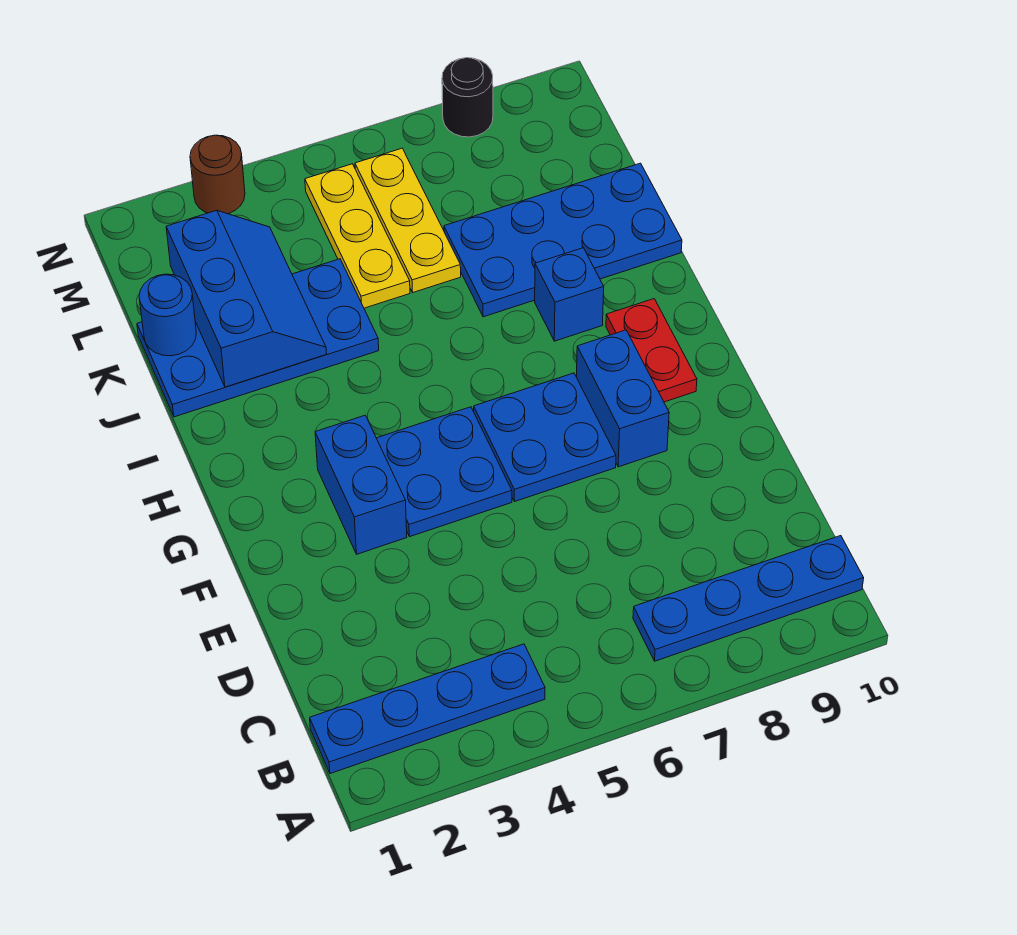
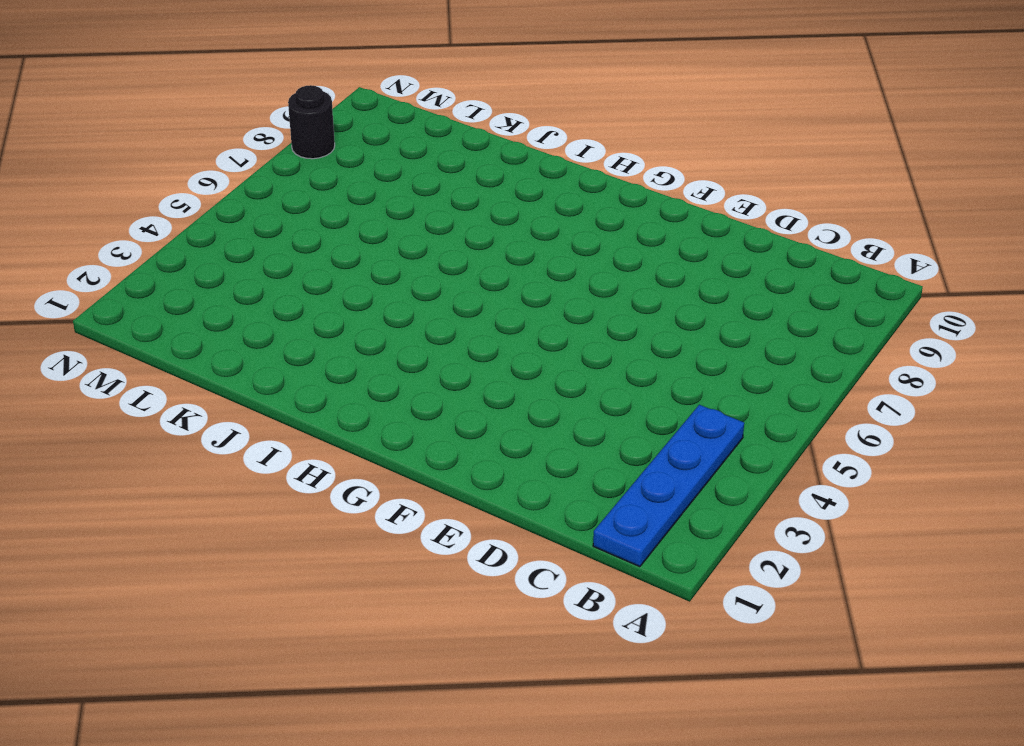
none -> blue plate B7:B10 level 1
none -> blue brick F3:G3 level 1
none -> blue plate F4:G5 level 1

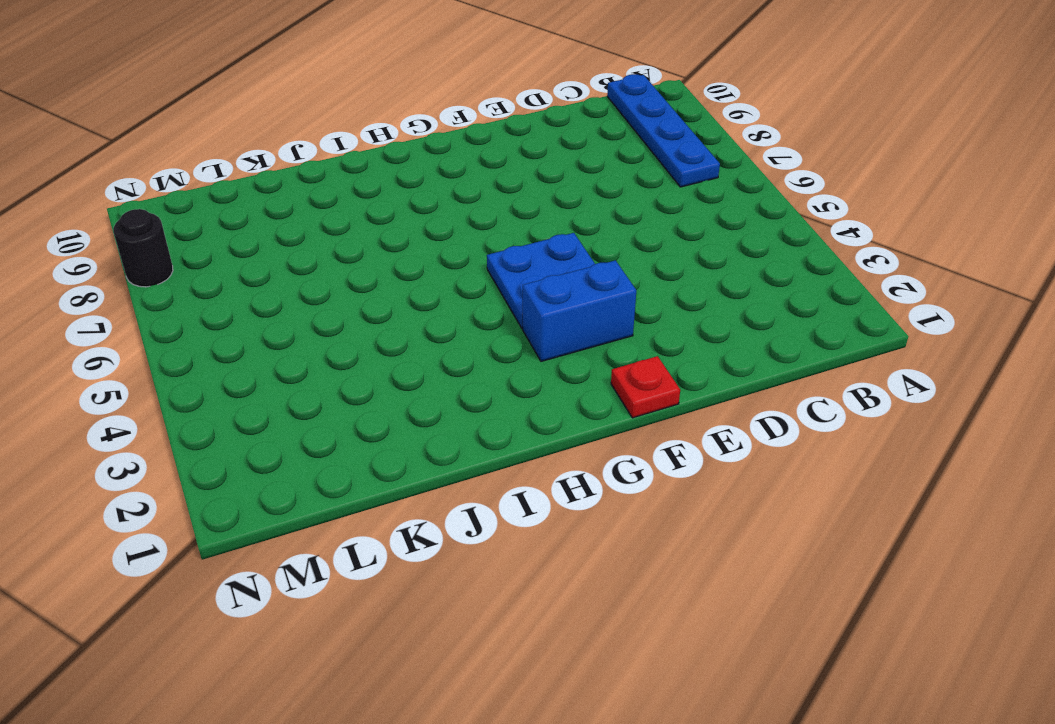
red plate F1 level 1 -> none
none -> blue plate B1:B4 level 1
none -> blue plate F6:G7 level 1
none -> blue brick F8:G8 level 1

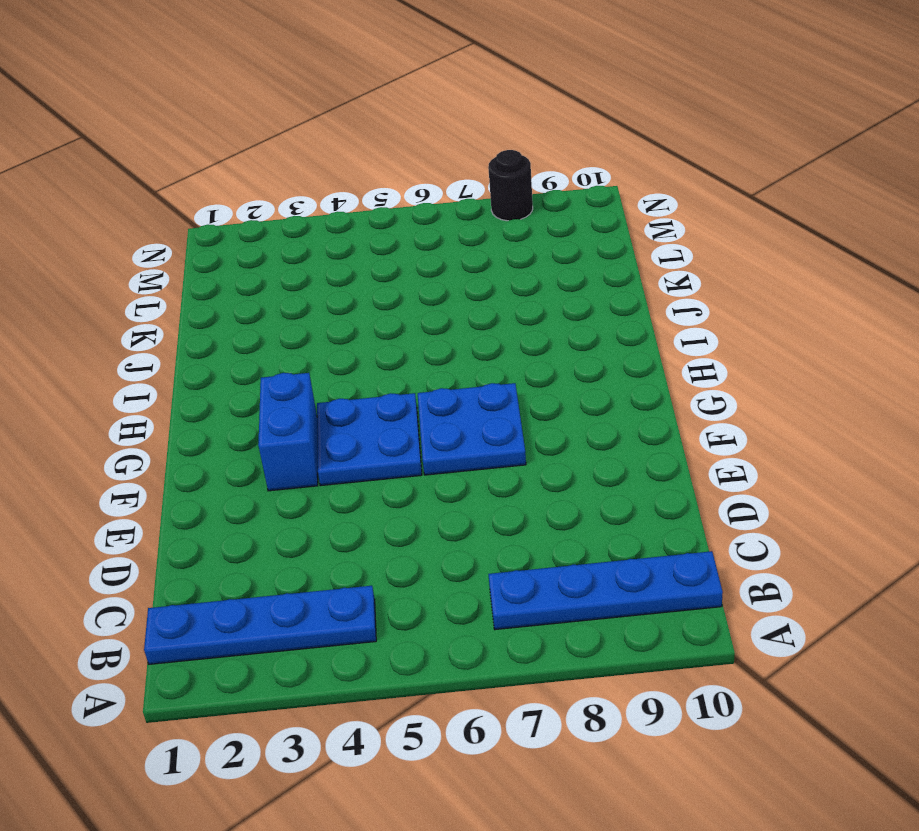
none -> blue brick F8:G8 level 1
none -> red plate G9:H9 level 1
none -> blue brick I8 level 1

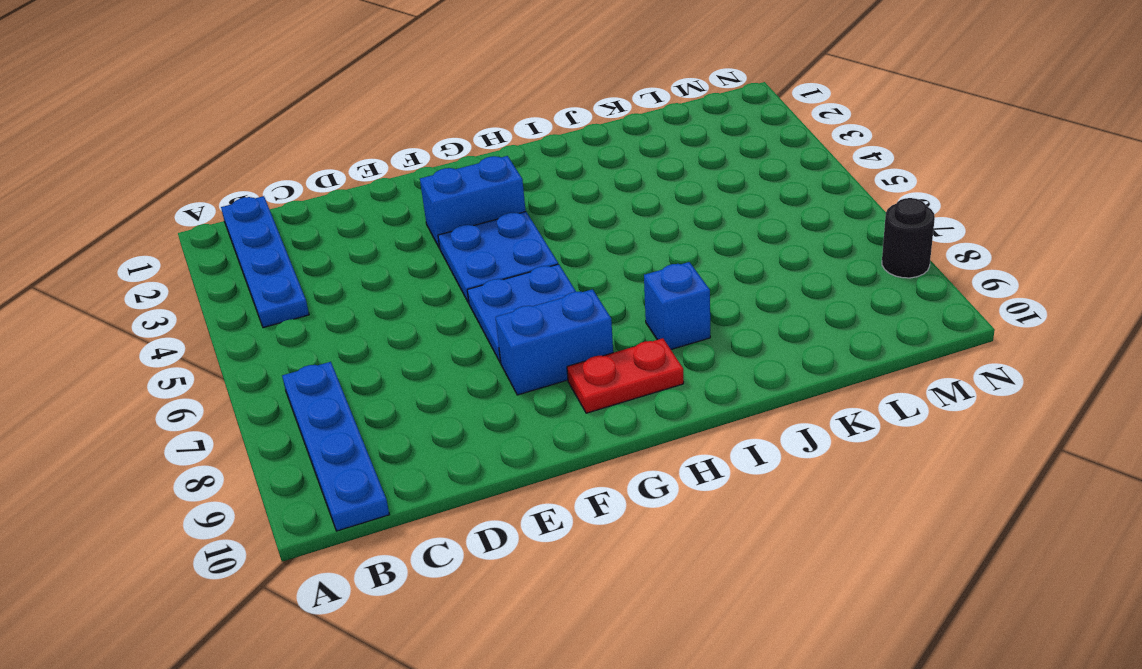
none -> blue plate J1:K4 level 1
none -> blue plate J7:K10 level 1
none -> yellow plate K5:M5 level 1

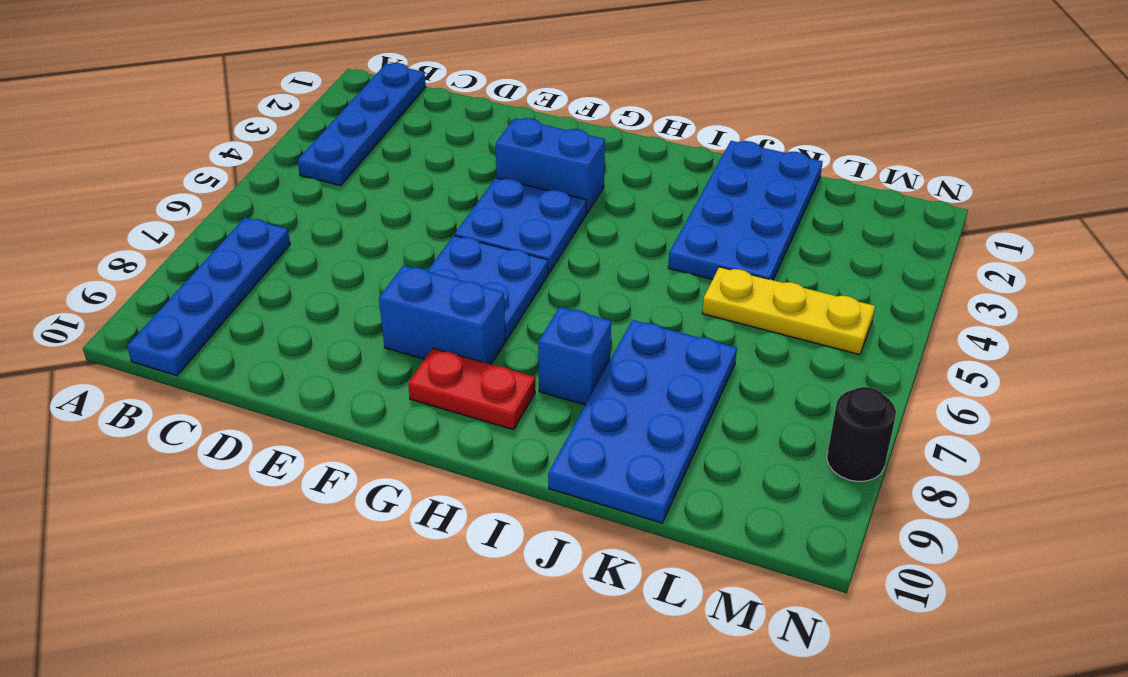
none -> yellow plate K6:M6 level 1
none -> brown round brick N3 level 1
none -> blue slope J2:L3 level 2 top 2

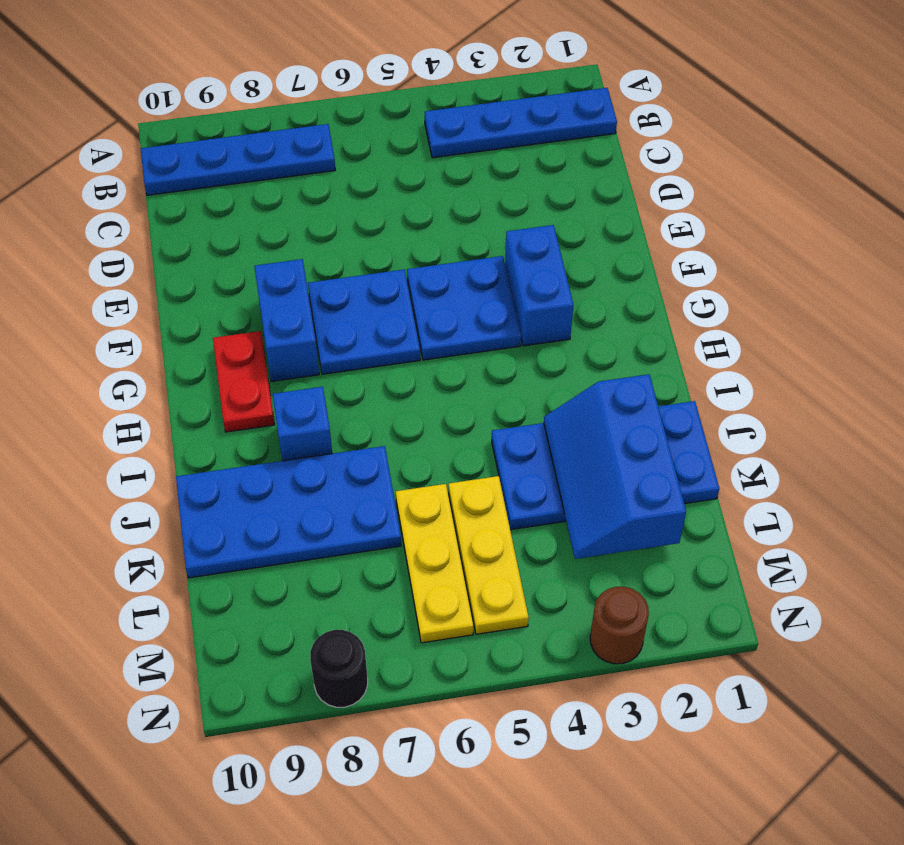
none -> blue round brick K1 level 2

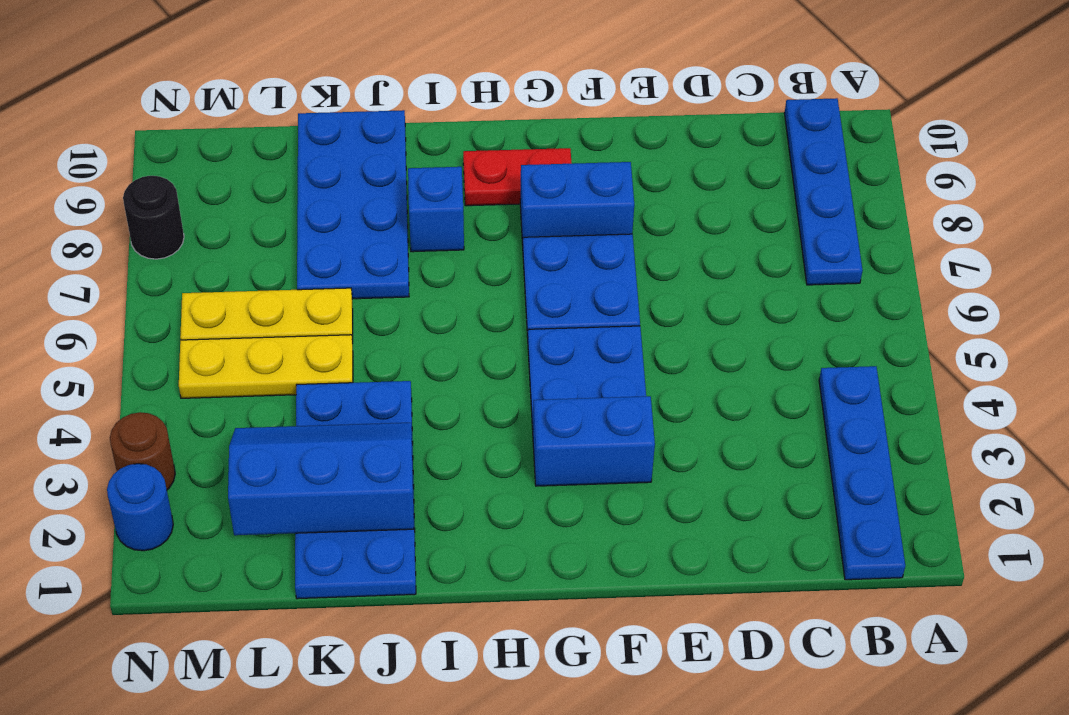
blue round brick N2 level 1 -> blue round brick K1 level 2

